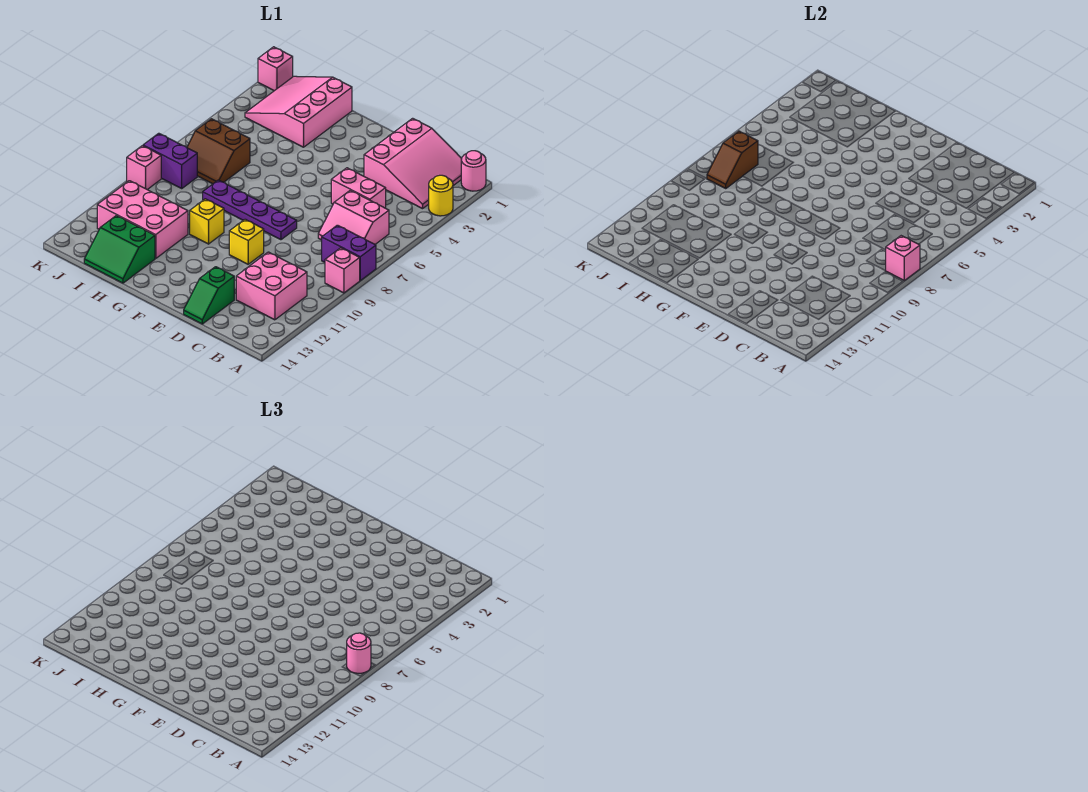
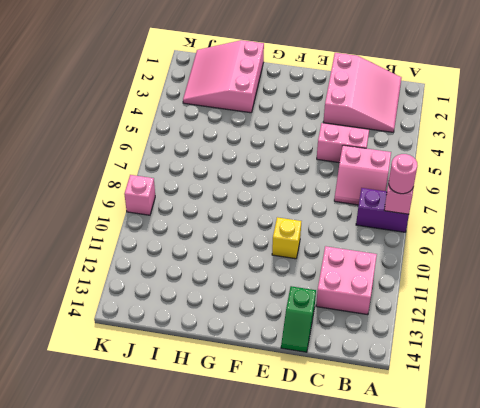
none -> pink round brick A1 level 1
none -> yellow round brick A3 level 1
none -> pink brick A9 level 1

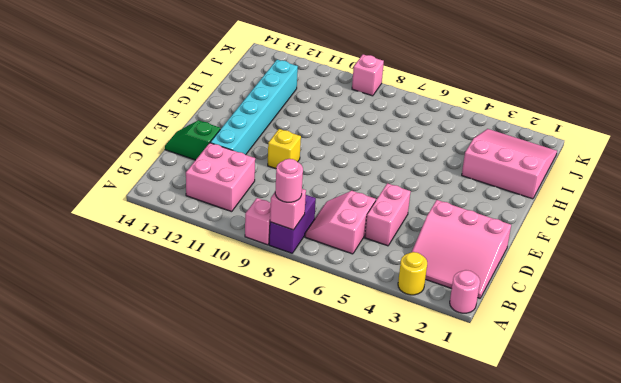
cyan brick D12:I12 level 1 -> pink brick H11:J12 level 1
none -> purple plate E8:H8 level 1
none -> yellow brick G10 level 1
none -> green slope H13:I14 level 1 top 13

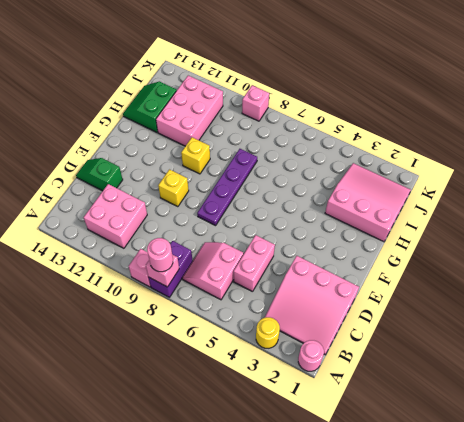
none -> brown slope I6:J7 level 1 top 6
none -> purple brick J8:K8 level 1
none -> pink brick K1 level 1

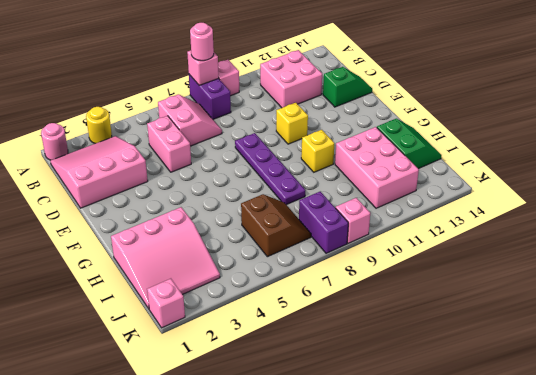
none -> brown slope J7:J8 level 2 top 7

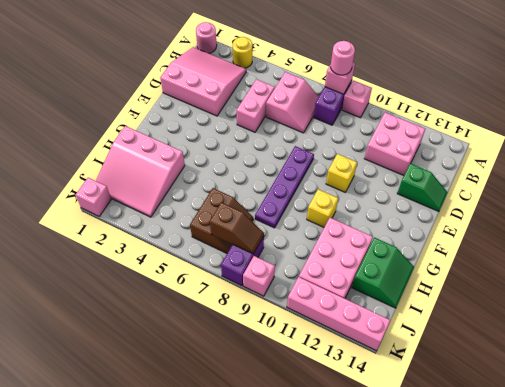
pink brick K11:K14 level 1 -> none

